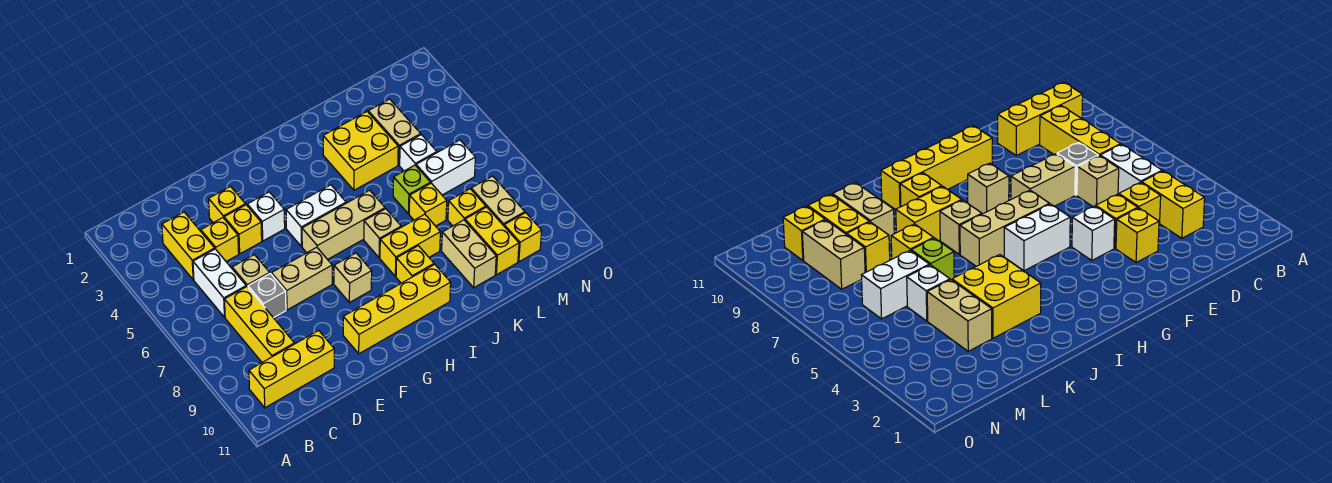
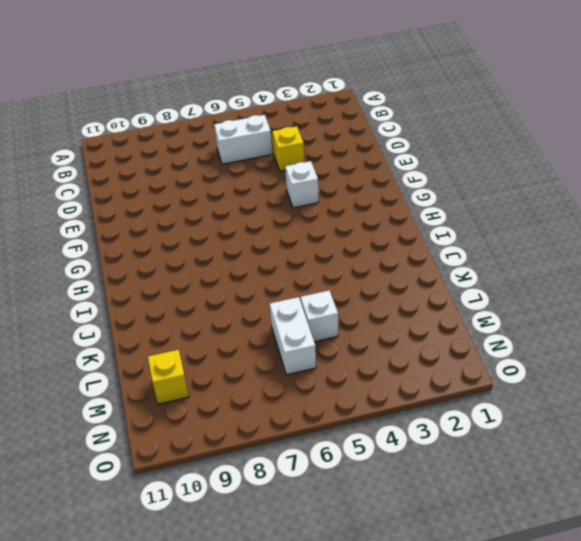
none -> yellow brick B10:D10 level 1
none -> yellow brick C3:C4 level 1
none -> yellow brick C7:C9 level 1

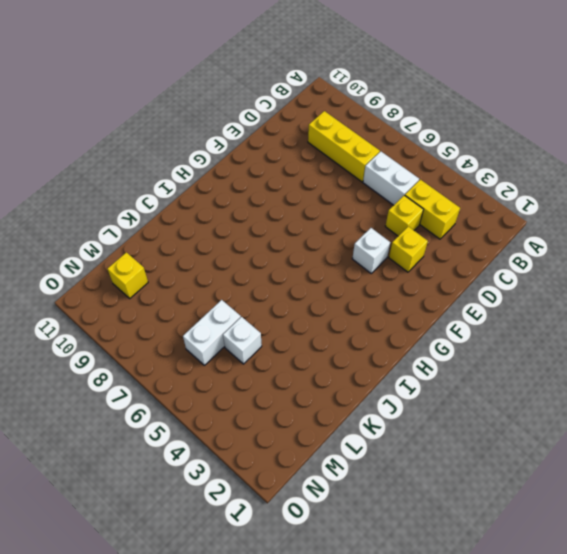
none -> yellow brick B10:D10 level 1
none -> tan brick D6 level 1
none -> grey brick D7 level 1

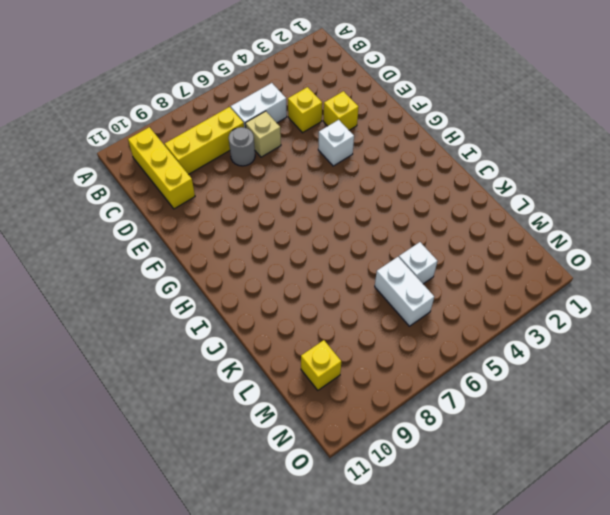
grey round brick D7 level 1 -> grey brick D7 level 1
none -> yellow brick C3:C4 level 1
none -> yellow brick E4 level 1
none -> tan brick E7:F7 level 1

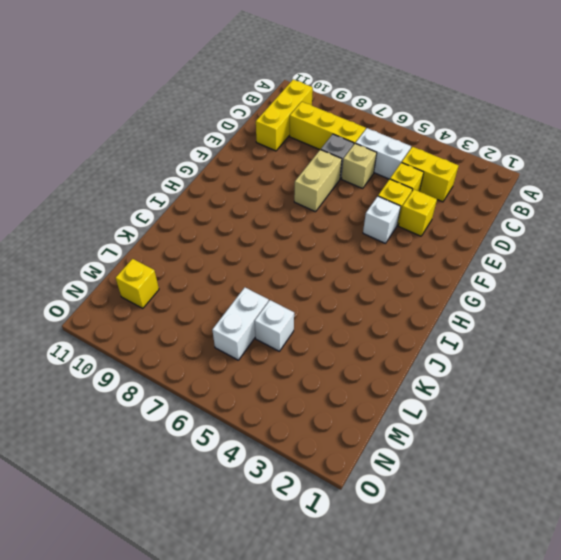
none -> yellow brick F10:I10 level 1
none -> white brick G5:H5 level 1
none -> tan brick G6:I6 level 1

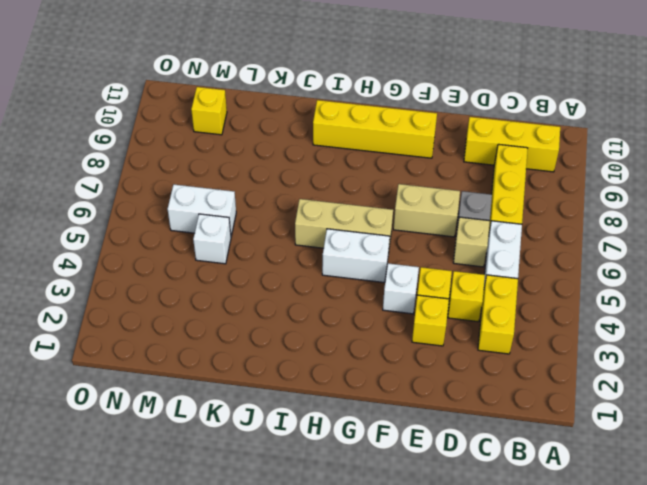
none -> tan brick G8 level 1
none -> tan brick I7 level 1
none -> yellow brick I8:J8 level 1

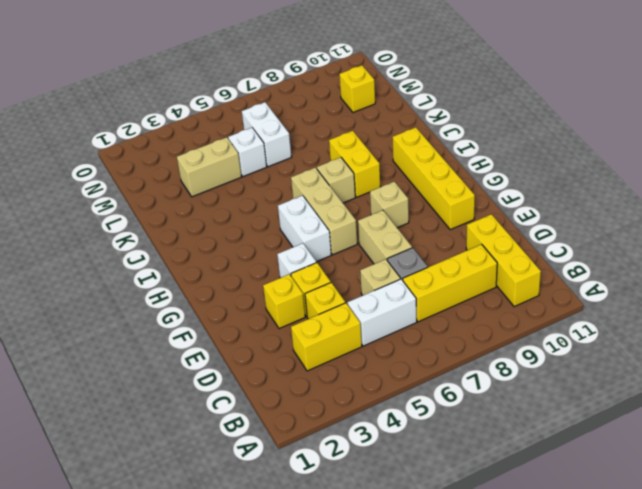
none -> yellow brick I9 level 1
none -> yellow brick J3:K4 level 1
none -> lime brick K6 level 1

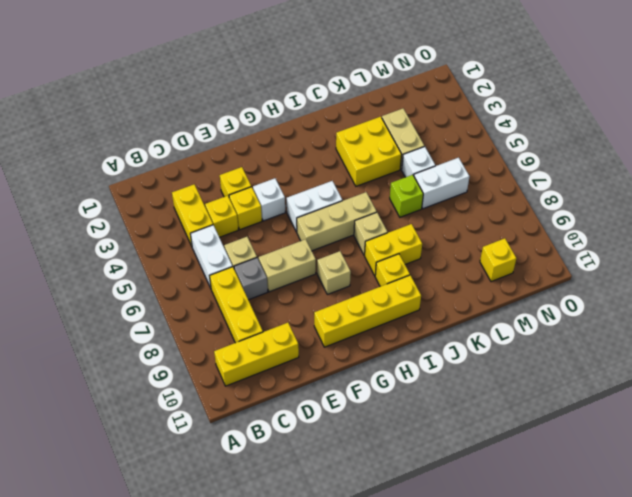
none -> yellow brick K7 level 1
none -> tan brick K9:K10 level 1
none -> yellow brick L8 level 1

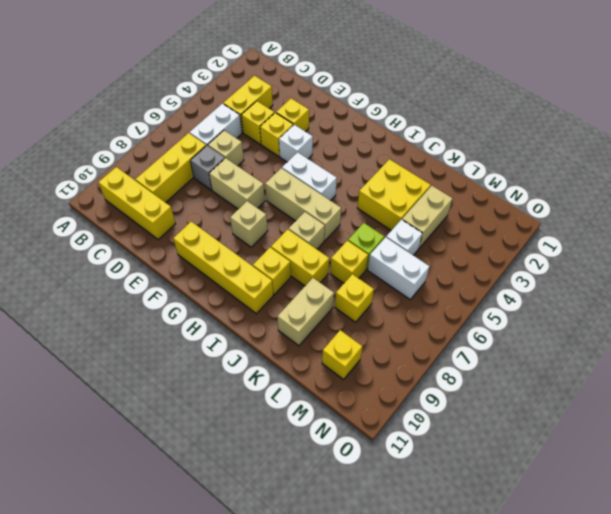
none -> yellow brick L9:L10 level 1
none -> tan brick M8:M9 level 1

